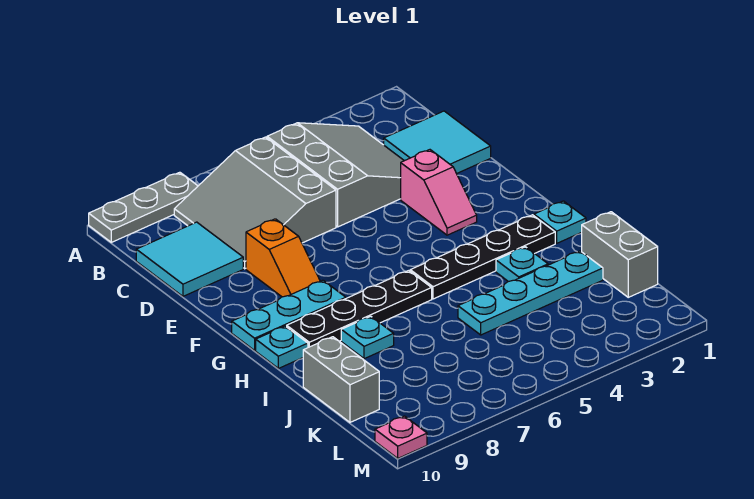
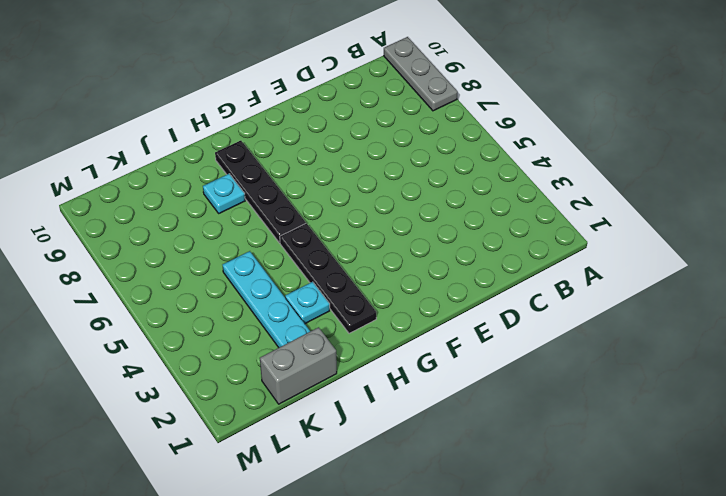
none -> grey slope B3:D5 level 1 top 5
none -> grey slope B6:D8 level 1 top 6
none -> cyan tile C1:D2 level 1

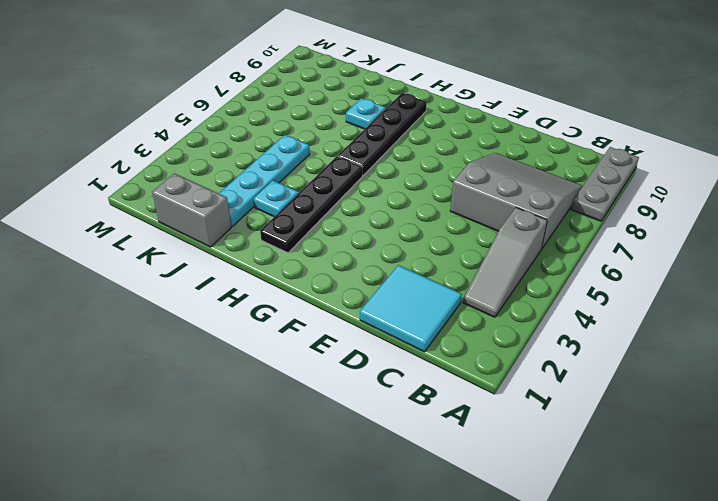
grey slope B3:B5 level 1 top 5 -> grey slope B3:D5 level 1 top 5
none -> cyan tile C9:D10 level 1
none -> pink slope E3:F3 level 1 top E
none -> orange slope E8:F8 level 1 top E

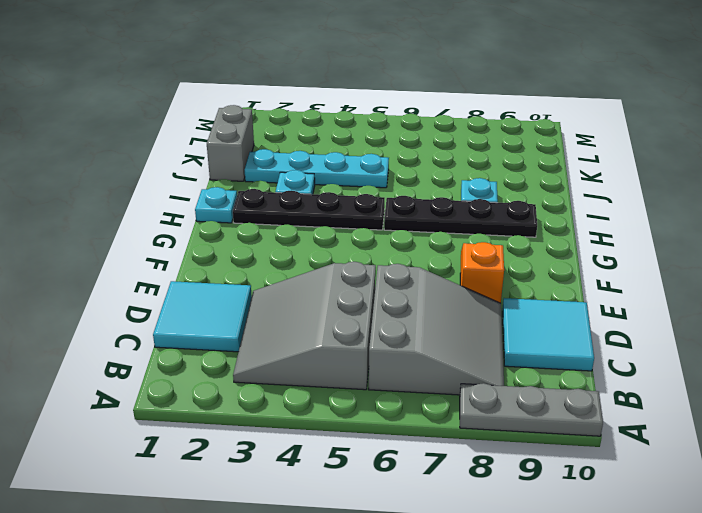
none -> pink slope E3:F3 level 1 top E
none -> cyan plate G8:G10 level 1
none -> cyan plate H10 level 1

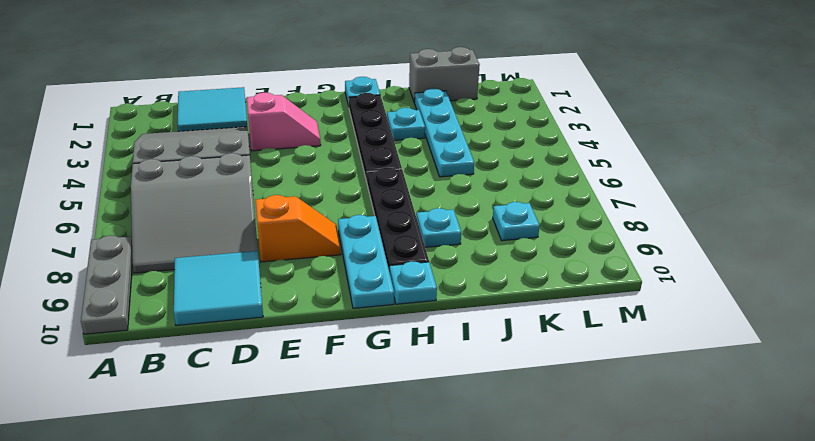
cyan plate K8 level 1 -> none
none -> grey brick J10:K10 level 1
none -> pink plate M10 level 1

